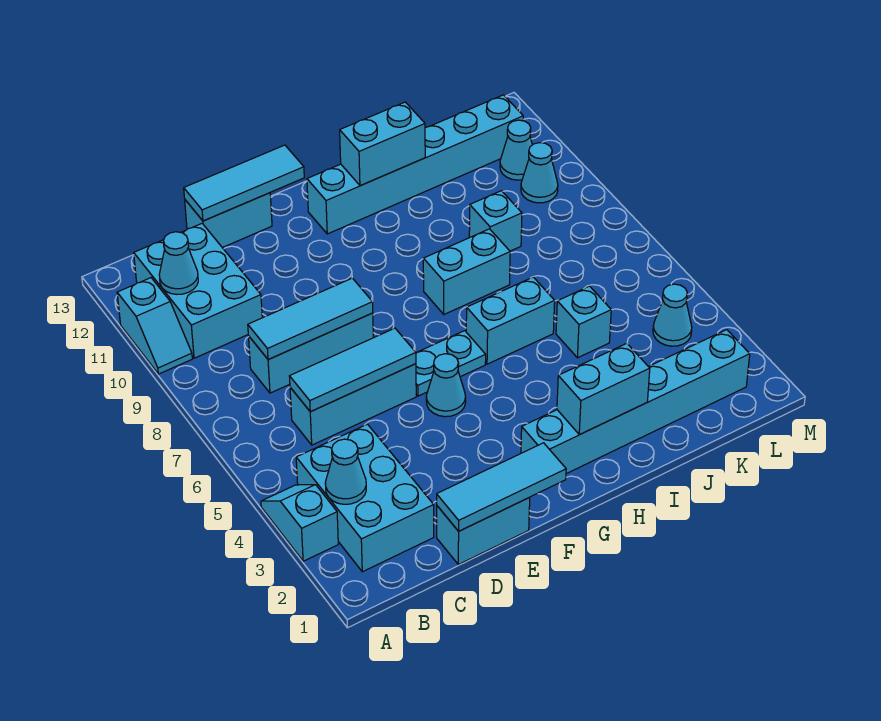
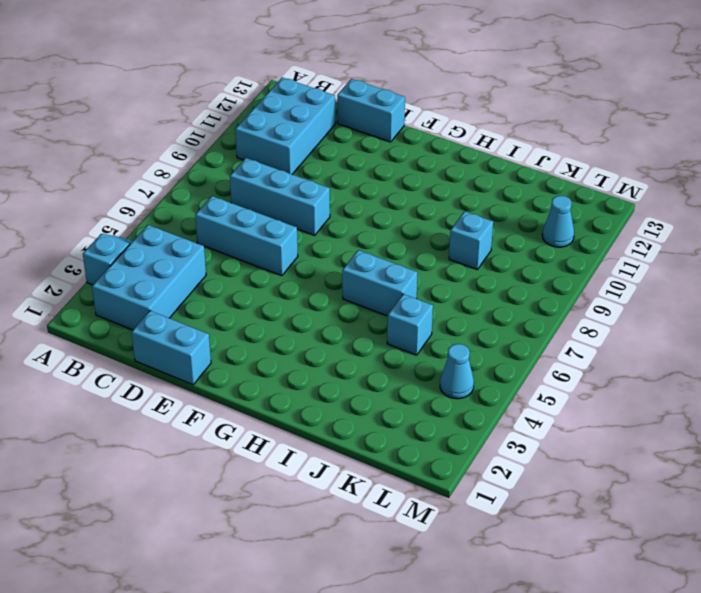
none -> cyan slope A10:A11 level 1 top 11
none -> cyan cone F5 level 1
none -> cyan plate F6:G6 level 1

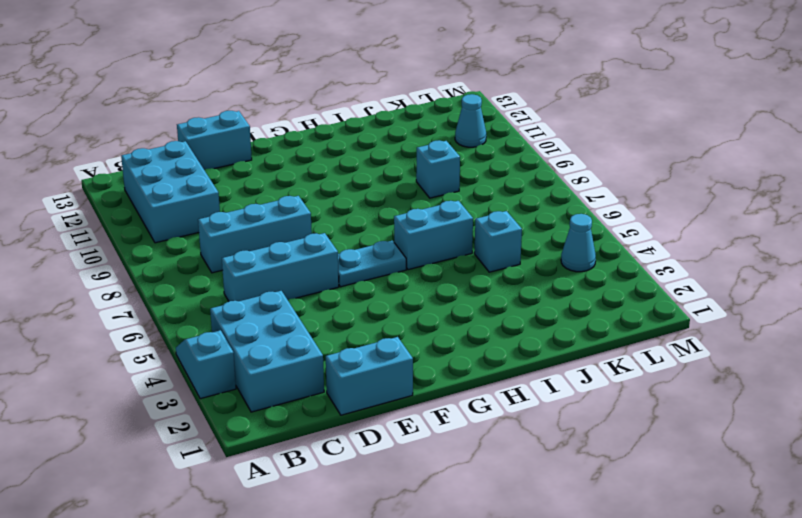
none -> cyan slope A10:A11 level 1 top 11
none -> cyan cone F5 level 1
none -> cyan brick G2:L2 level 1

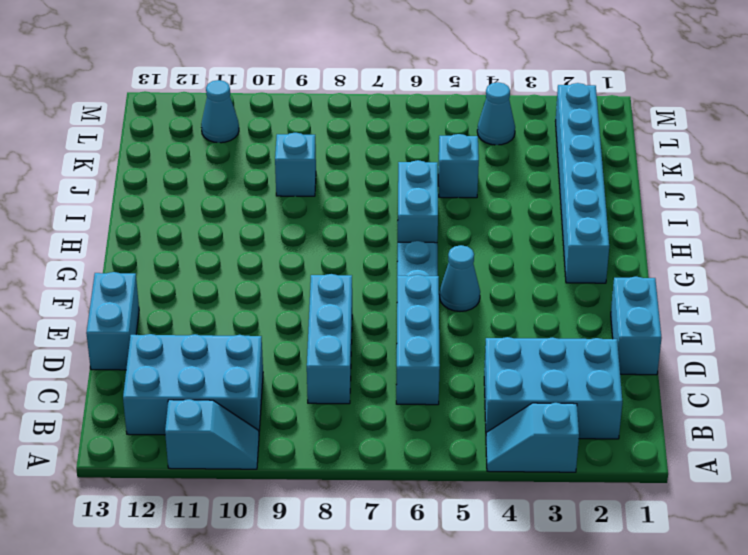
none -> cyan brick G12:L12 level 1
none -> cyan brick H8:I8 level 1
none -> cyan cone L10 level 1

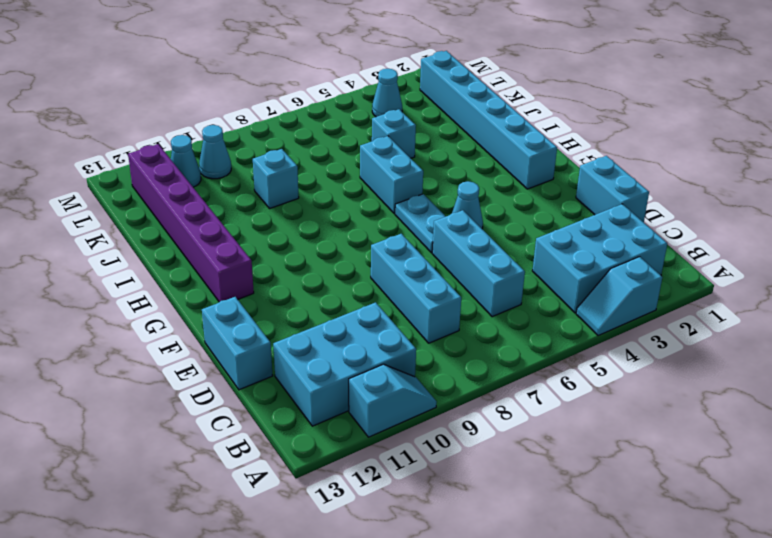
purple brick G12:L12 level 1 -> cyan brick G12:L12 level 1
none -> cyan brick H8:I8 level 1
none -> cyan cone B3 level 2
none -> cyan cone B11 level 2

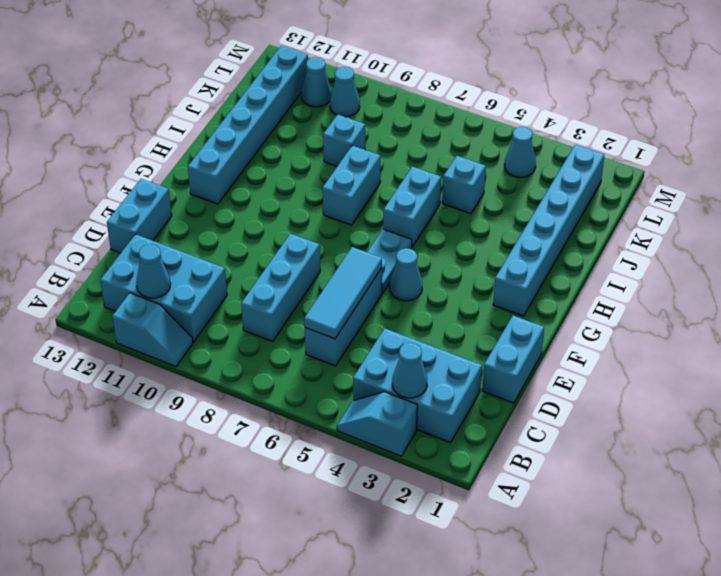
none -> cyan tile C8:E8 level 2
none -> cyan tile D1:F1 level 2
none -> cyan tile D13:F13 level 2

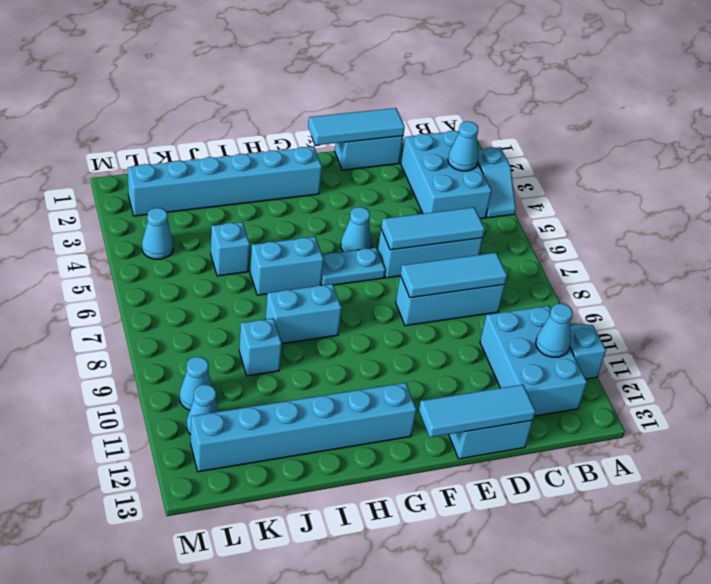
none -> cyan brick H2:I2 level 2
none -> cyan brick H12:I12 level 2

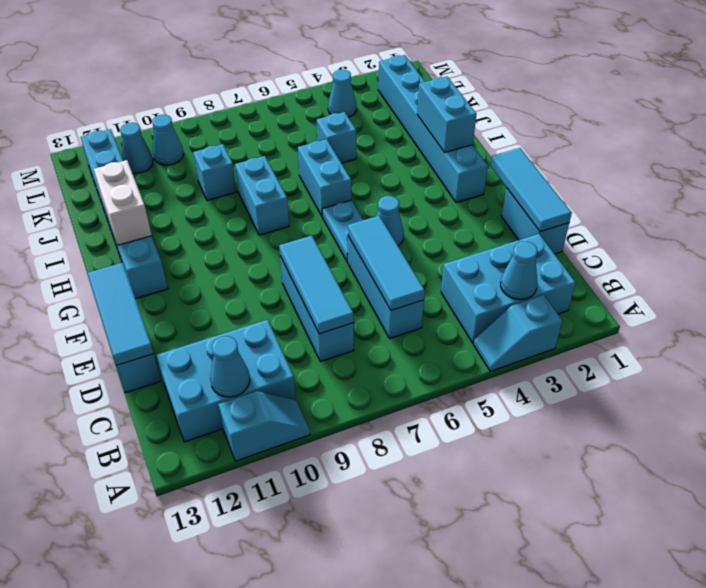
white brick H12:I12 level 2 -> cyan brick H12:I12 level 2

